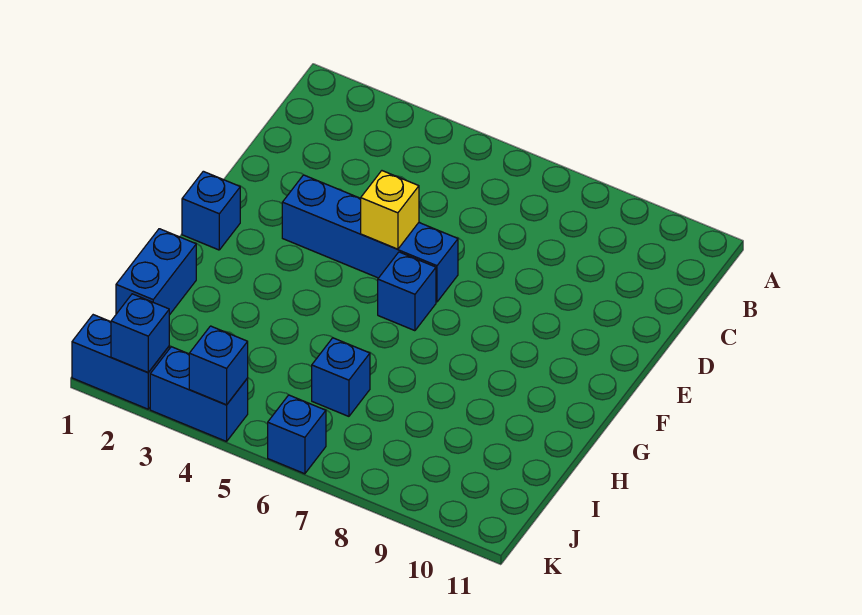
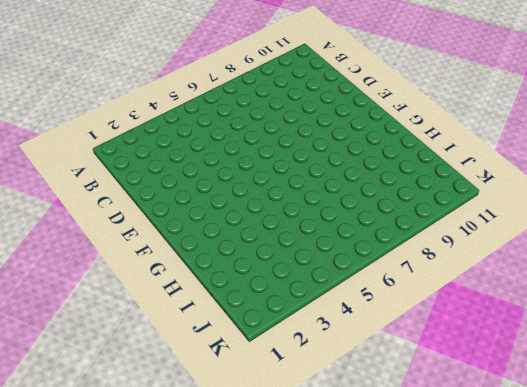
none -> blue brick E3:E6 level 1
none -> blue brick F1 level 1

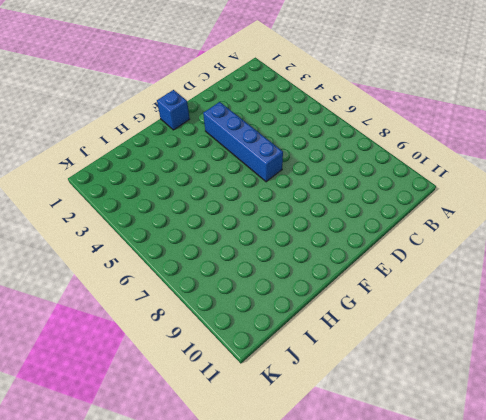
none -> blue brick F6 level 1
none -> blue brick H1:I1 level 1

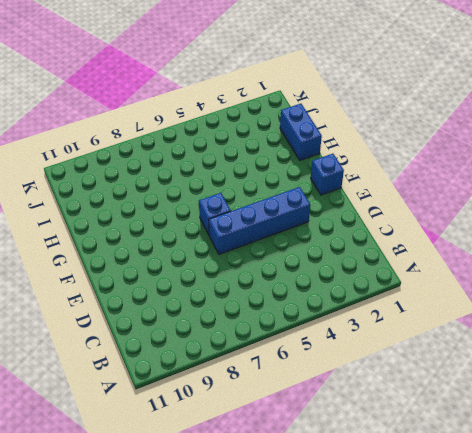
none -> blue brick I6 level 1
none -> blue brick K1:K2 level 1

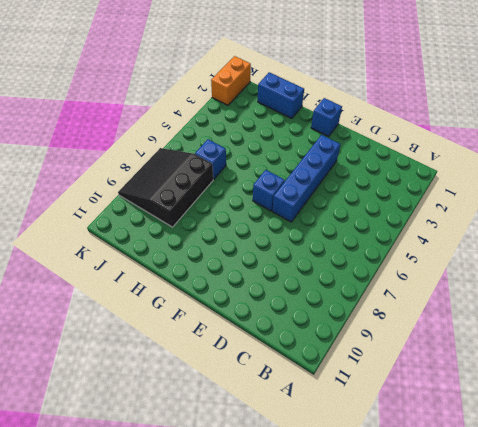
black slope I7:K9 level 1 top I -> none
orange brick K1:K2 level 1 -> blue brick K1:K2 level 1
none -> blue brick K3:K4 level 1
none -> blue brick K6 level 1

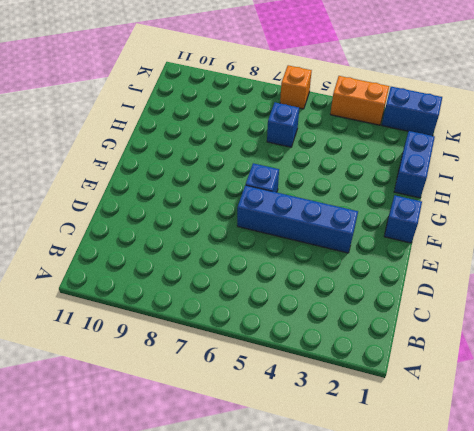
orange brick K3:K4 level 1 -> blue brick K3:K4 level 1
orange brick K6 level 1 -> blue brick K6 level 1
none -> yellow brick E5 level 2
none -> blue brick K2 level 2

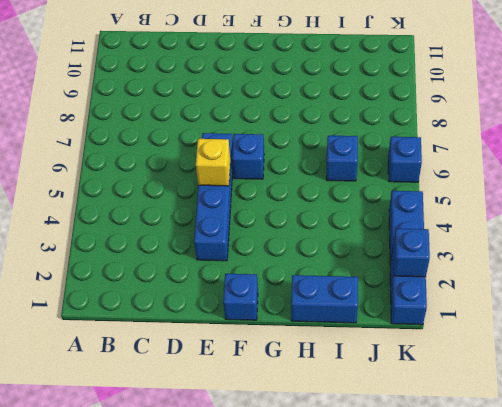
none -> blue brick K4 level 2

